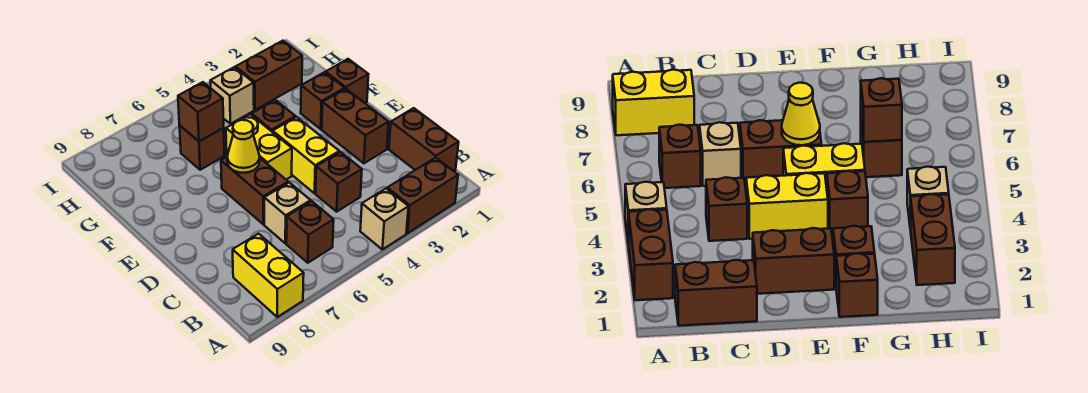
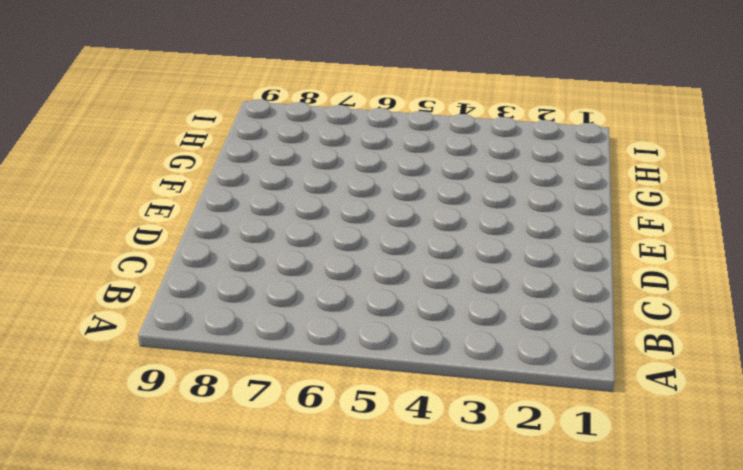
none -> brown brick A2:A3 level 1
none -> tan brick A4 level 1
none -> yellow brick A8:B8 level 1

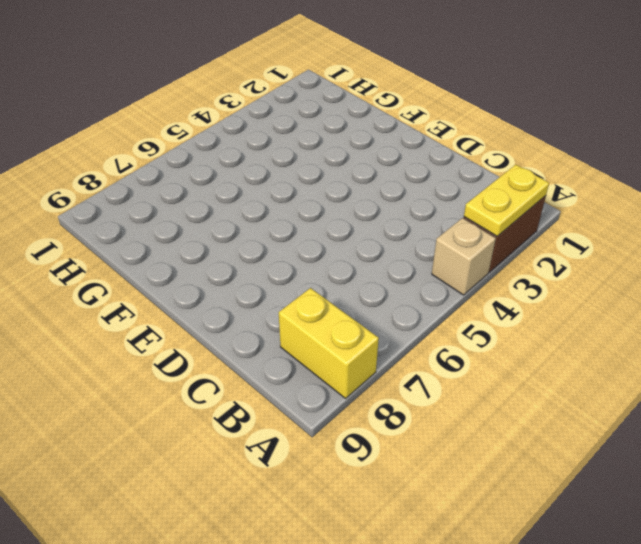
yellow plate A2:A3 level 2 -> none
none -> brown brick B1:C1 level 1
none -> brown brick B6 level 1
none -> brown brick C4 level 1

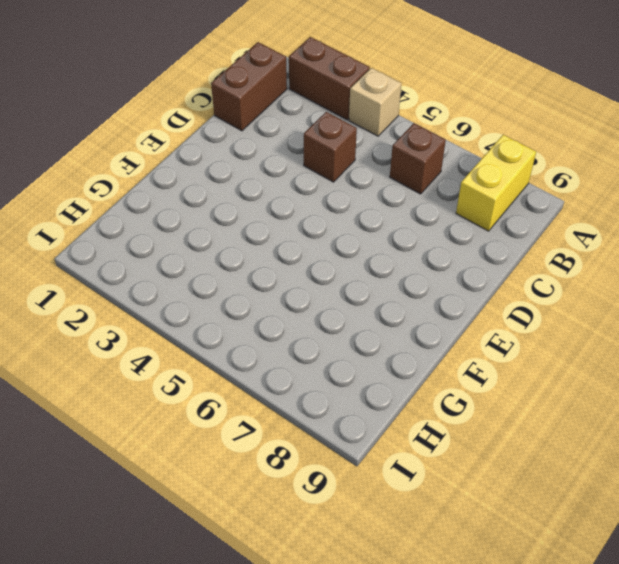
none -> tan brick C6 level 1
none -> brown brick D2:E2 level 1
none -> yellow brick D4:E4 level 1

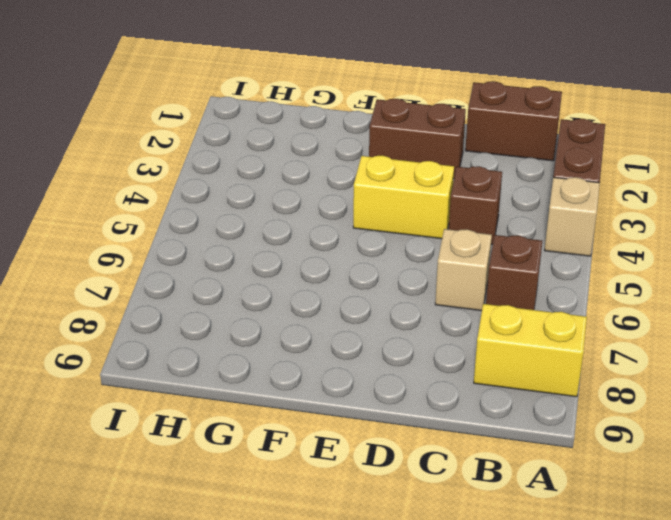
none -> brown brick D6:E6 level 1
none -> yellow brick E5:F5 level 1
none -> brown brick F1 level 1

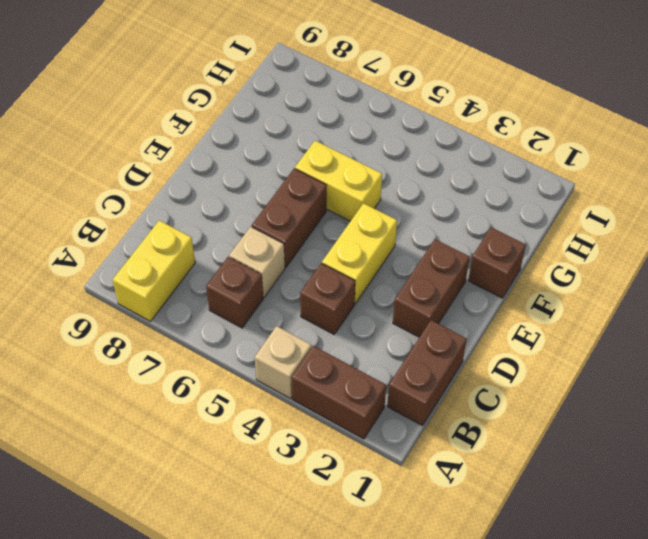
yellow brick F5:F6 level 1 -> yellow brick E5:F5 level 1
none -> brown brick F2 level 1
none -> brown brick F4 level 1
none -> brown brick G6 level 1

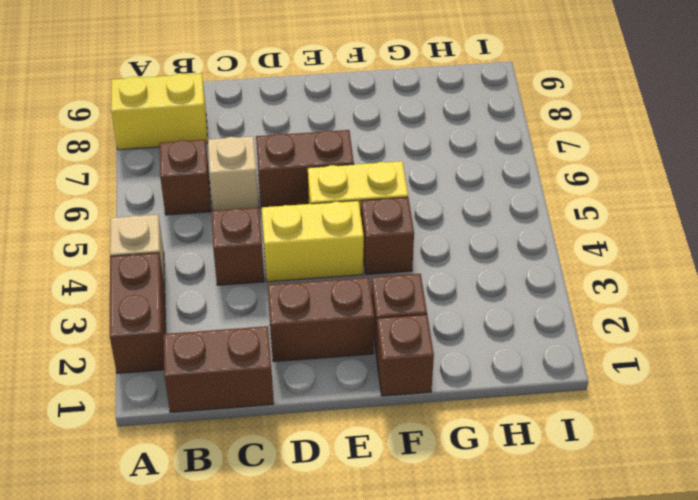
none -> brown brick G6 level 1
none -> brown brick H2:H3 level 1
none -> tan brick H4 level 1

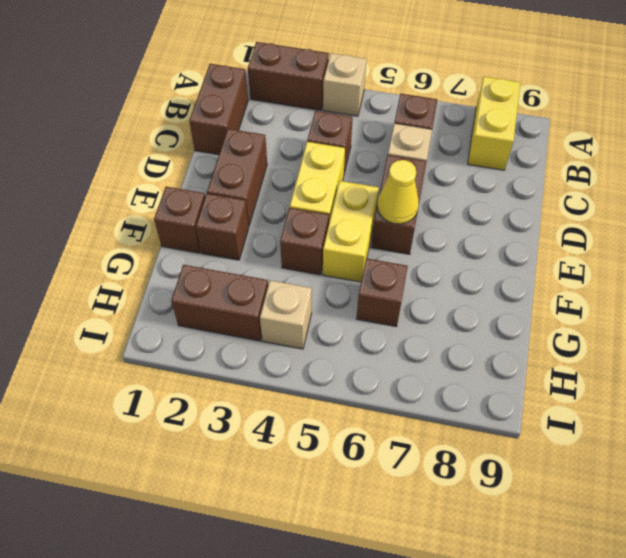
none -> brown brick G6 level 2

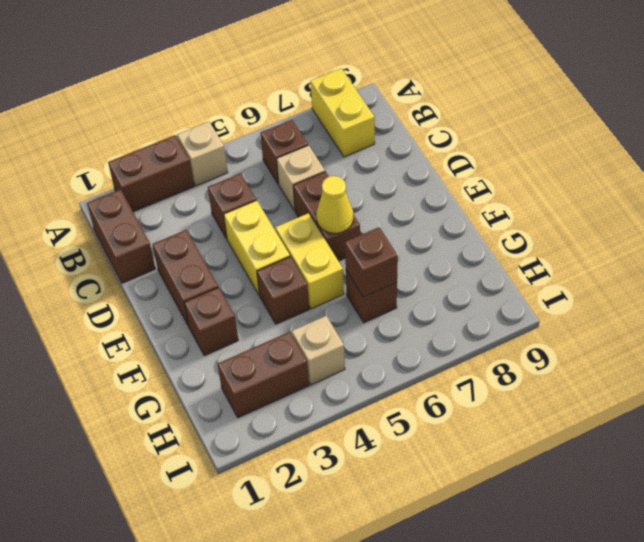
none -> brown brick F1 level 1

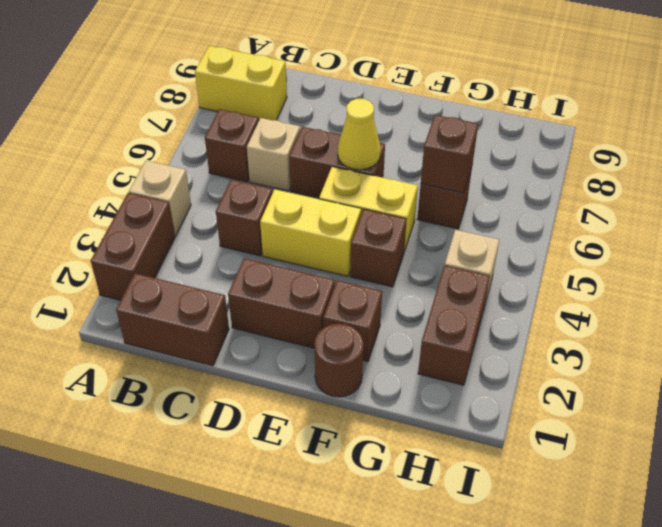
brown round brick F1 level 1 -> brown brick F1 level 1

